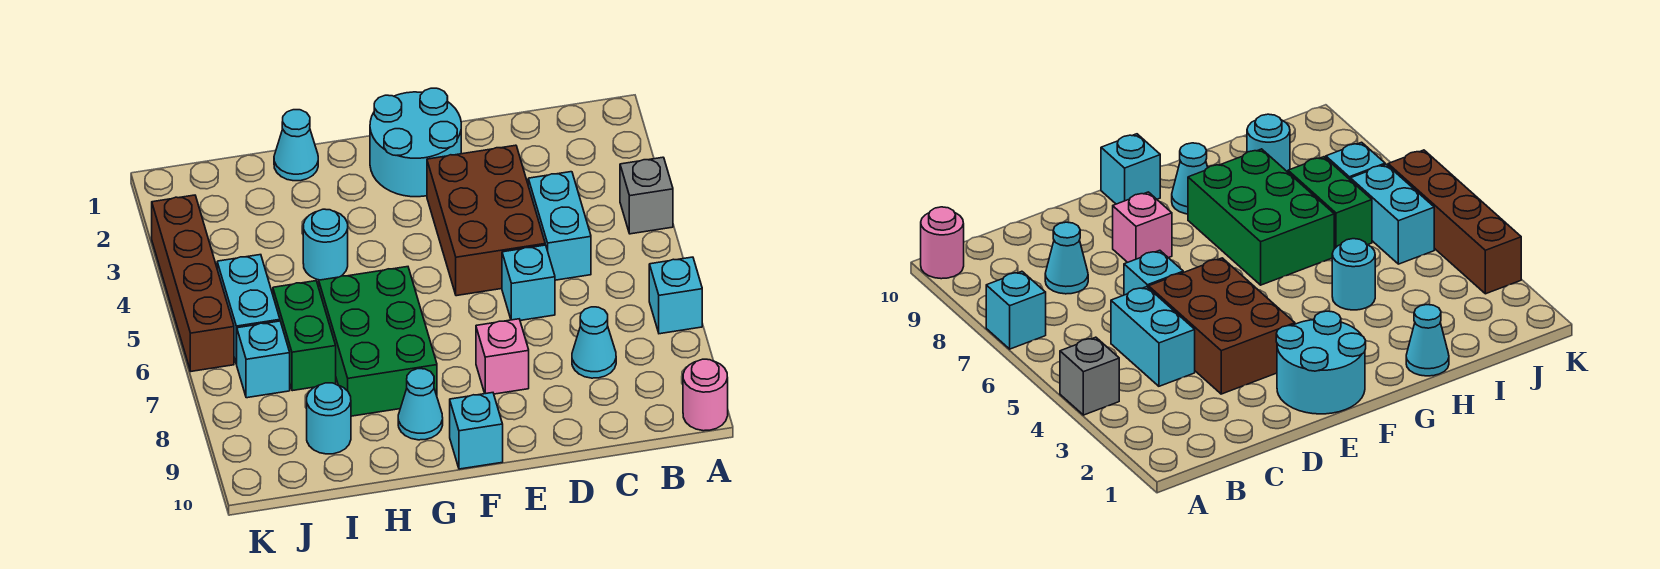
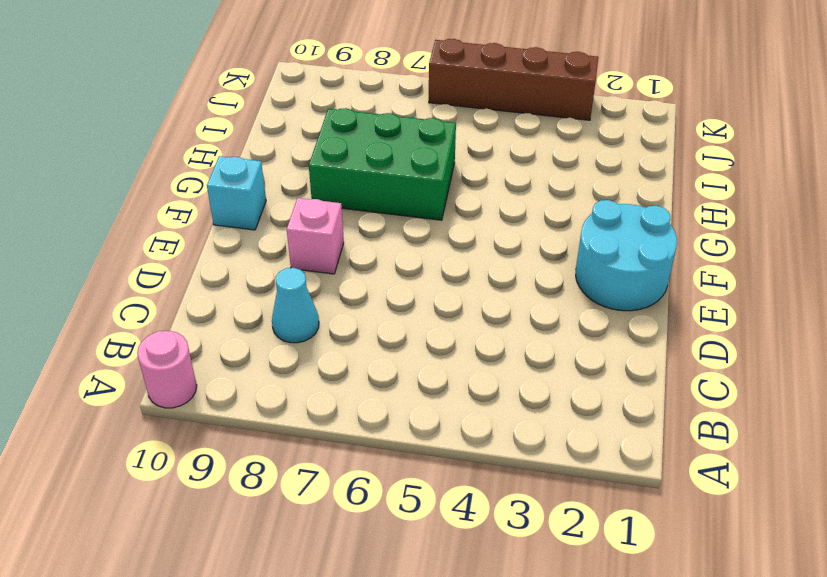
none -> grey brick A4 level 1
none -> cyan brick A7 level 1
none -> cyan brick C4:C5 level 1

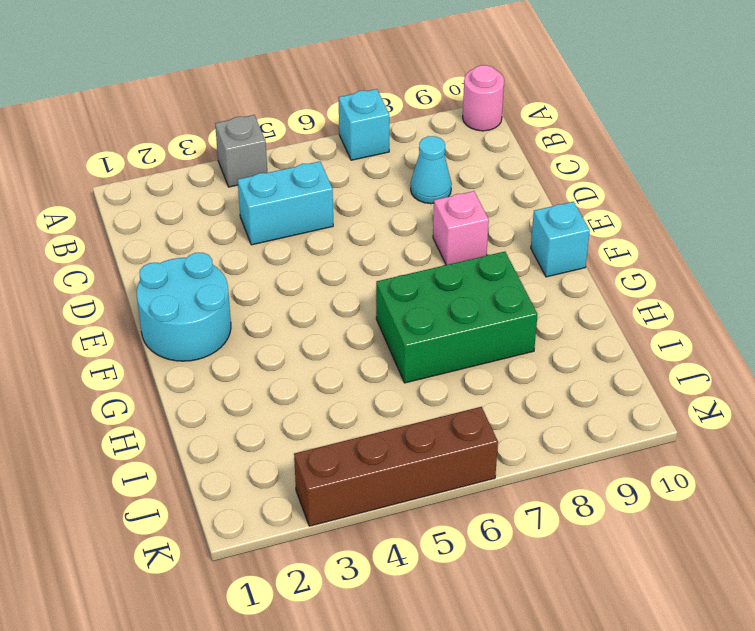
none -> brown brick D3:E5 level 1
none -> cyan brick D6 level 1
none -> cyan cone G9 level 1

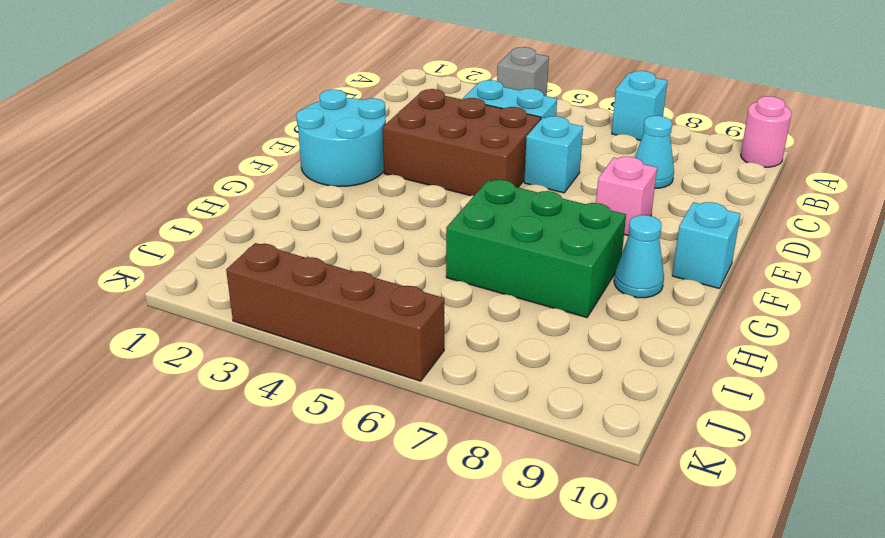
none -> cyan cone H1 level 1
none -> cyan round brick H4 level 1
none -> green brick I6:I7 level 1

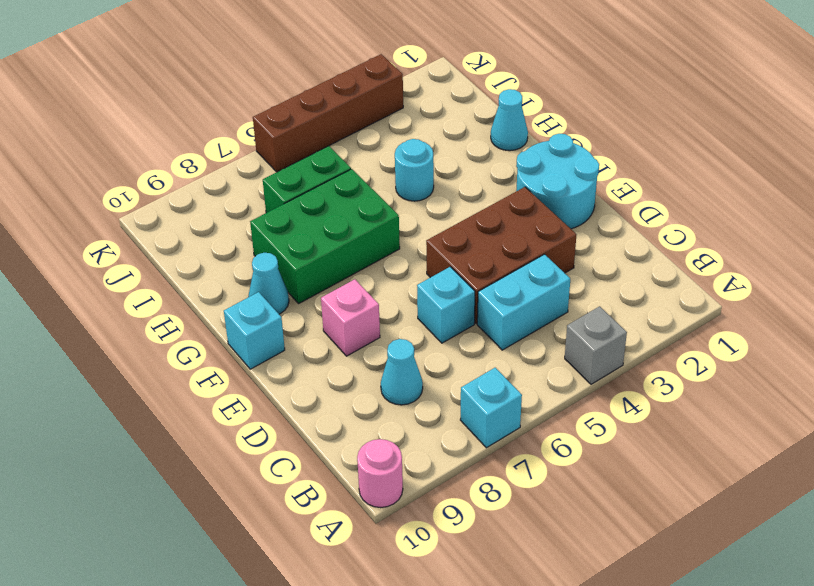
none -> cyan round brick I9 level 1
none -> cyan brick J5:J6 level 1
none -> cyan brick J7 level 1

